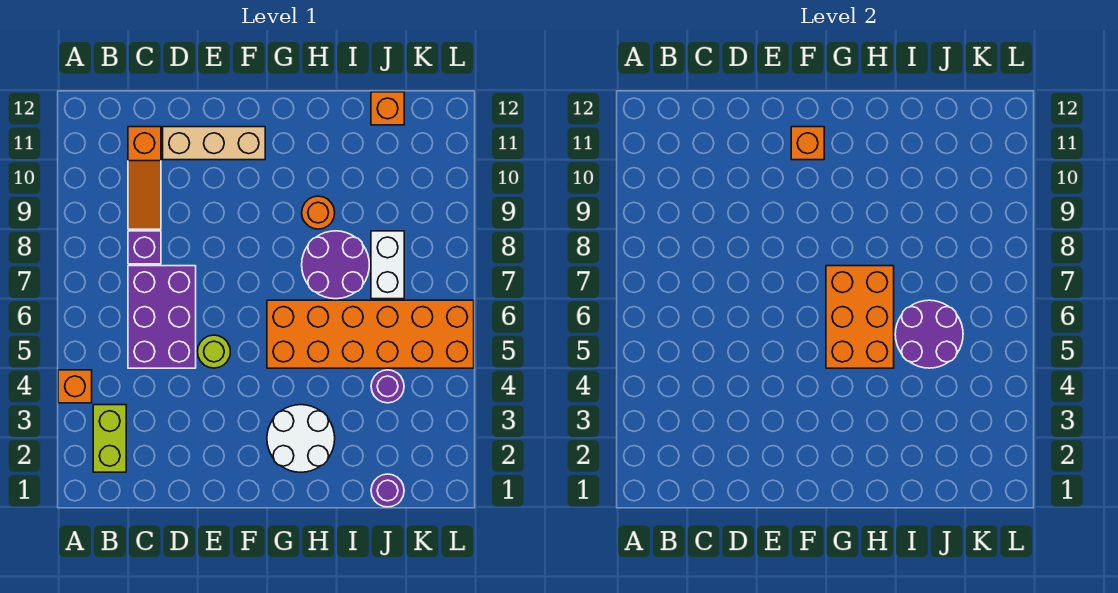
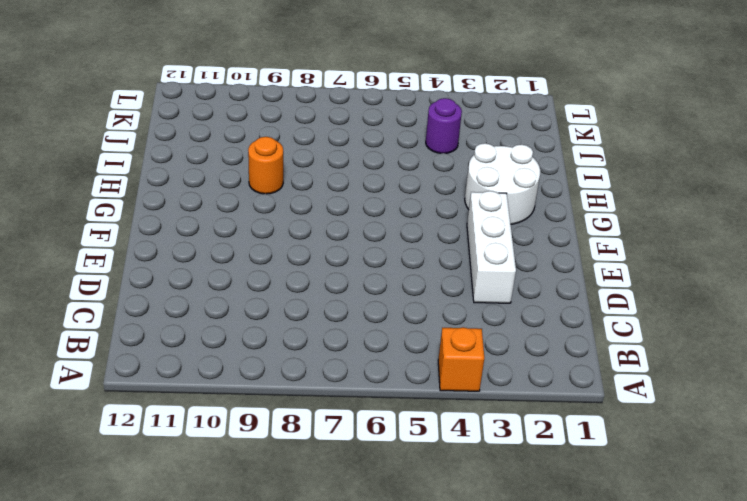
white brick D3:F3 level 1 -> none
none -> lime brick B2:B3 level 1
none -> purple brick C5:D7 level 1
none -> purple brick C8 level 1

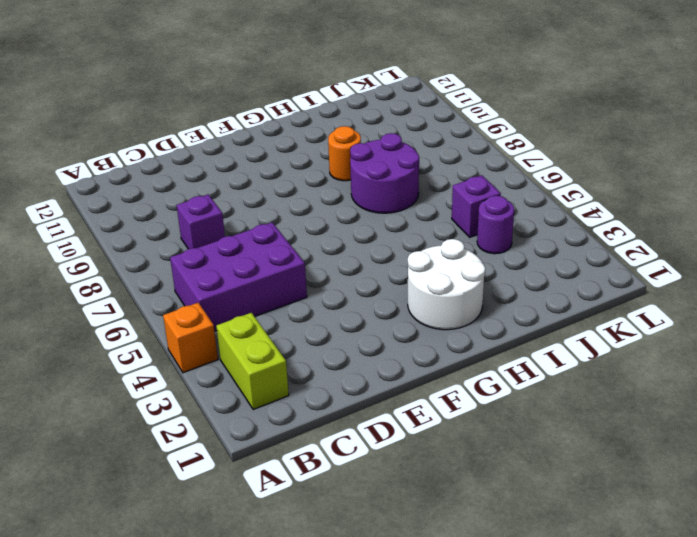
purple brick B5:D6 level 1 -> purple brick C5:D7 level 1
purple brick J5 level 1 -> orange brick G5:L6 level 1
none -> orange slope C9:C11 level 1 top 11
none -> tan brick D11:F11 level 1
none -> lime round brick E5 level 1

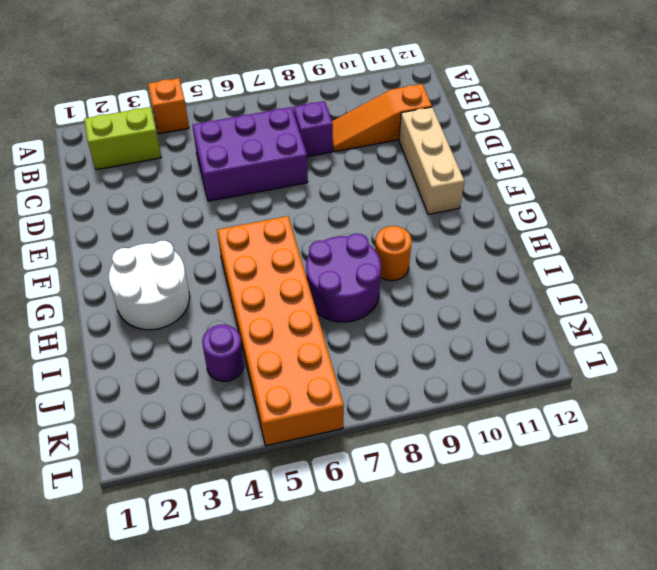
none -> lime round brick E5 level 1
none -> purple round brick J1 level 1
none -> white brick J7:J8 level 1

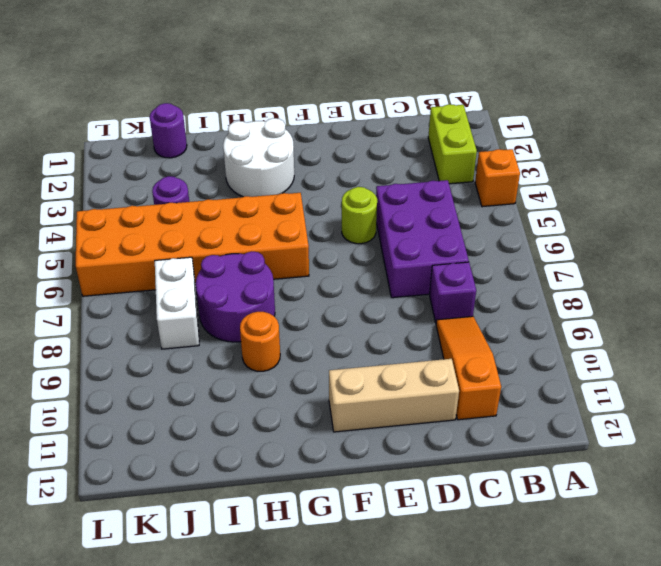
none -> orange brick J12 level 1
none -> orange brick F11 level 2
none -> orange brick G5:H7 level 2

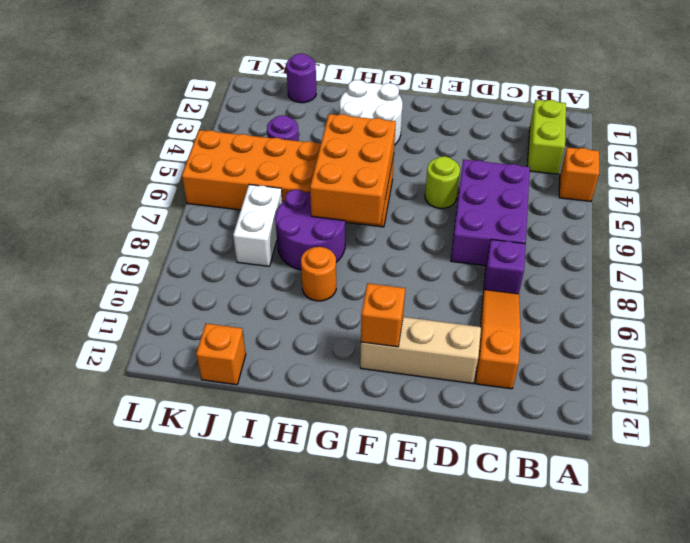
none -> purple round brick I5:J6 level 2

